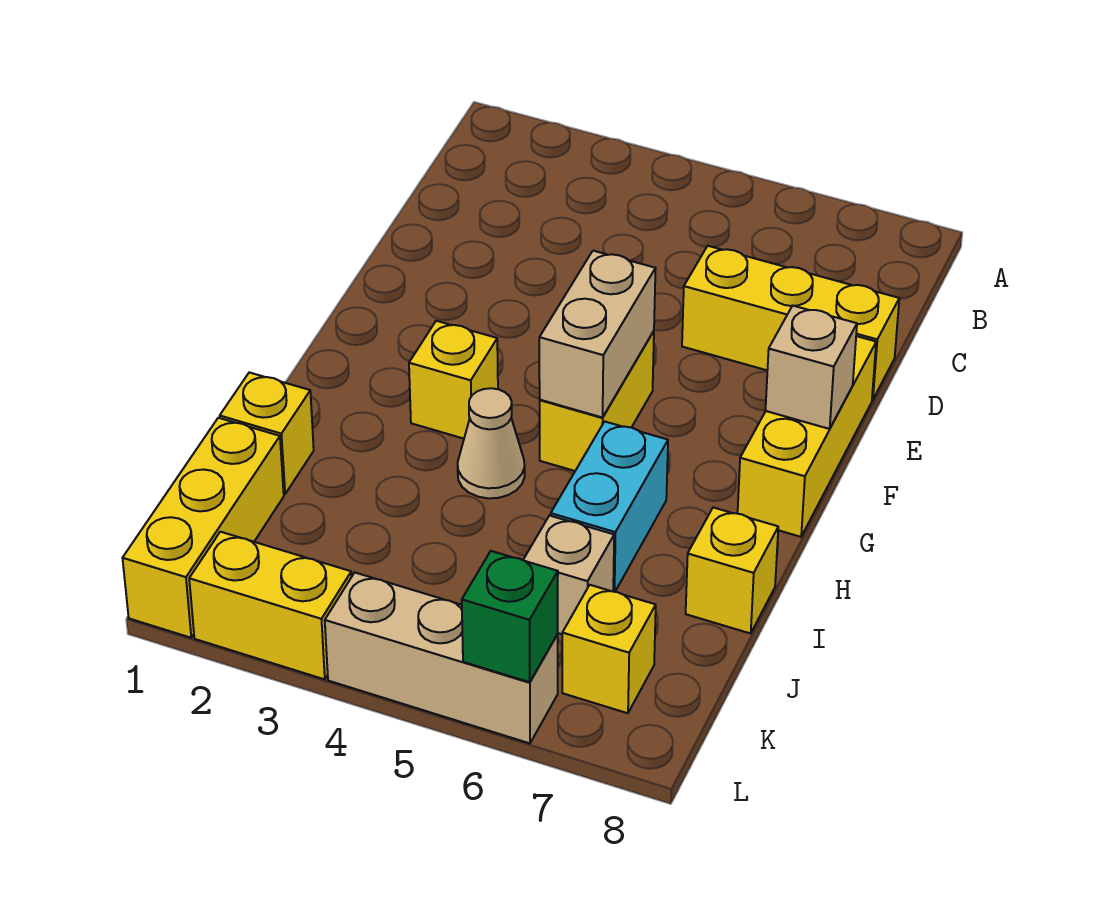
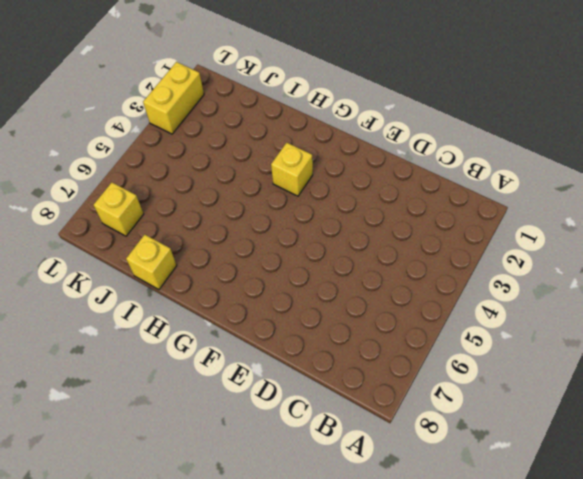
none -> yellow brick D6:D8 level 1
none -> yellow brick E8:G8 level 1
none -> yellow brick F5:G5 level 1

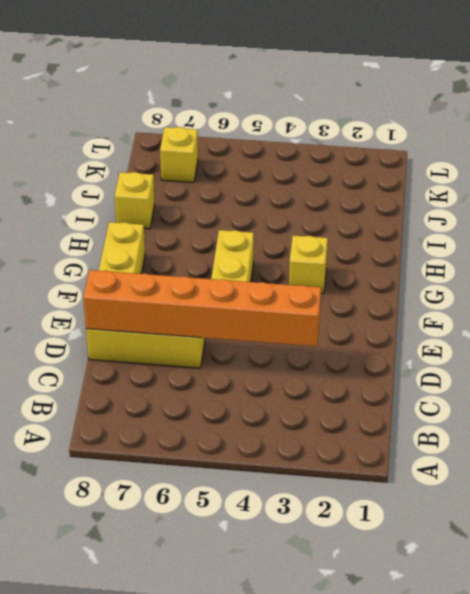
orange brick D3:D8 level 2 -> none
none -> tan cone H4 level 1
none -> cyan brick H6:I6 level 1
none -> yellow brick I1 level 1

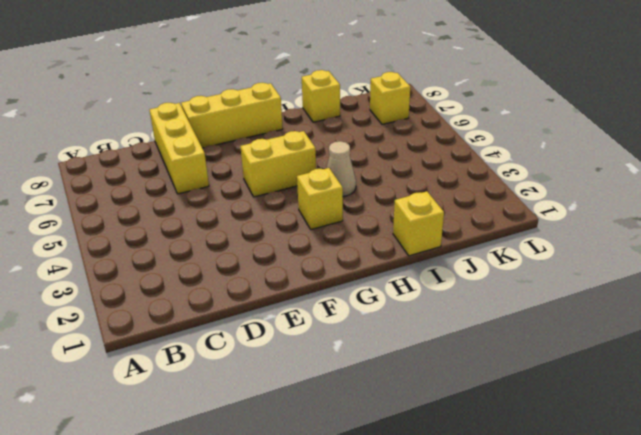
none -> cyan brick H6:I6 level 1
none -> yellow brick J1:L1 level 1
none -> tan brick J6 level 1

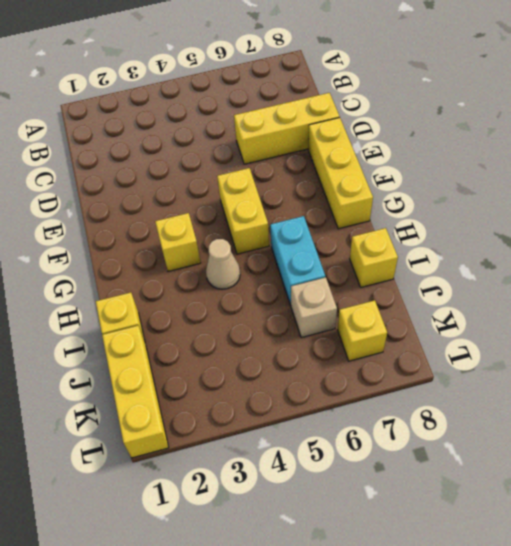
none -> yellow brick L2:L3 level 1
none -> tan brick L4:L6 level 1
none -> tan brick F5:G5 level 2

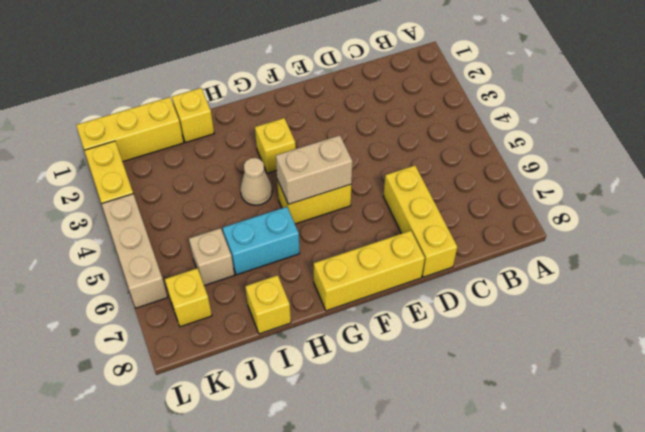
none -> tan brick F8 level 2
none -> green brick L6 level 2

